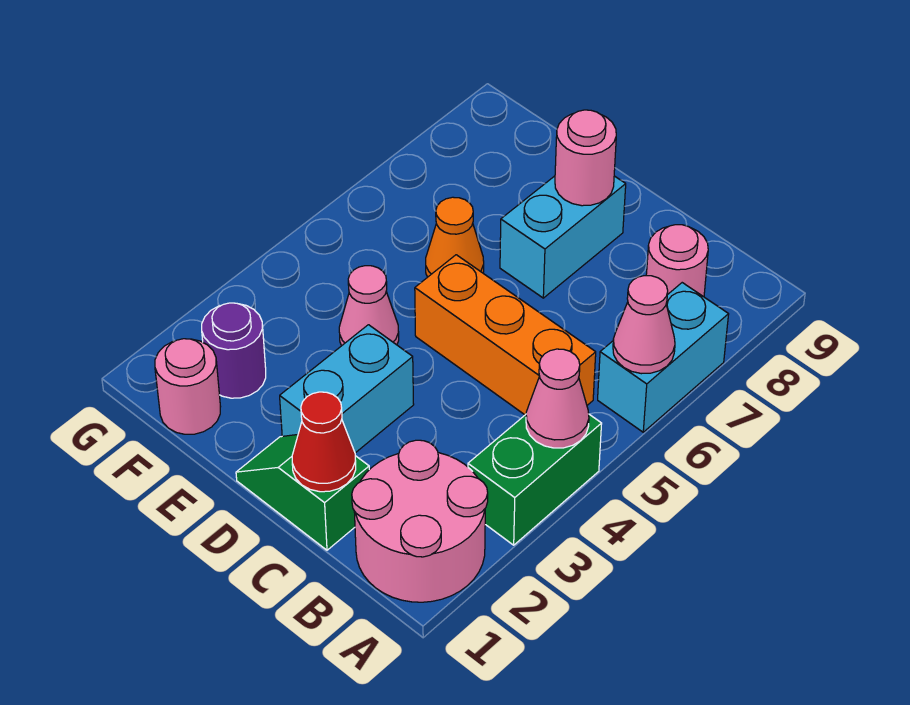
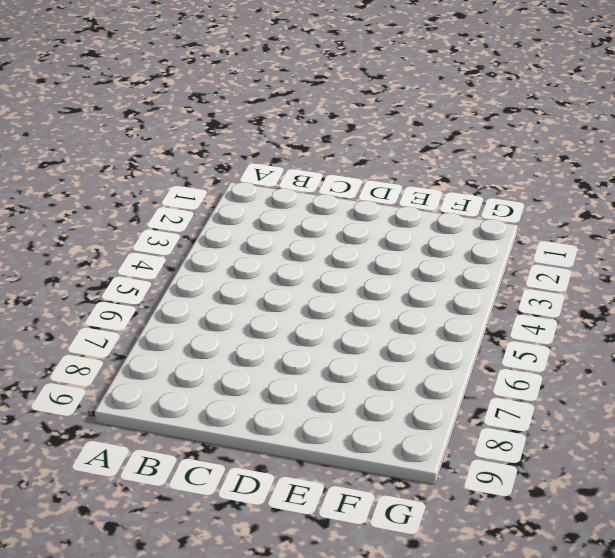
none -> pink round brick A1:B2 level 1
none -> green brick A3:A4 level 1
none -> cyan brick A6:A7 level 1

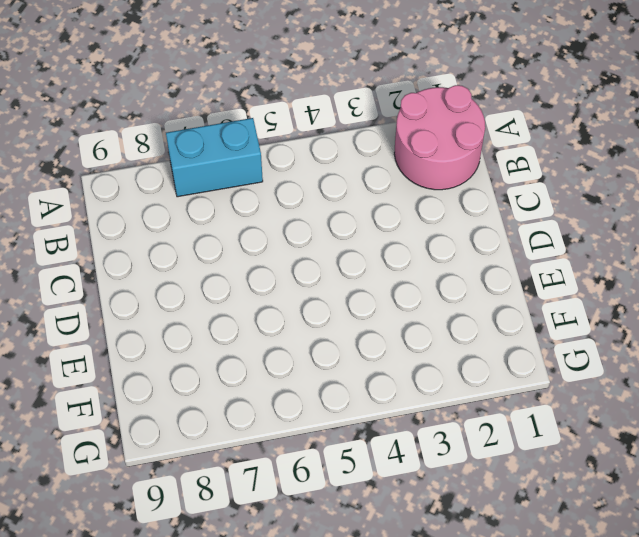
none -> green brick A3:A4 level 1
none -> orange brick B5:D5 level 1
none -> pink round brick B8 level 1

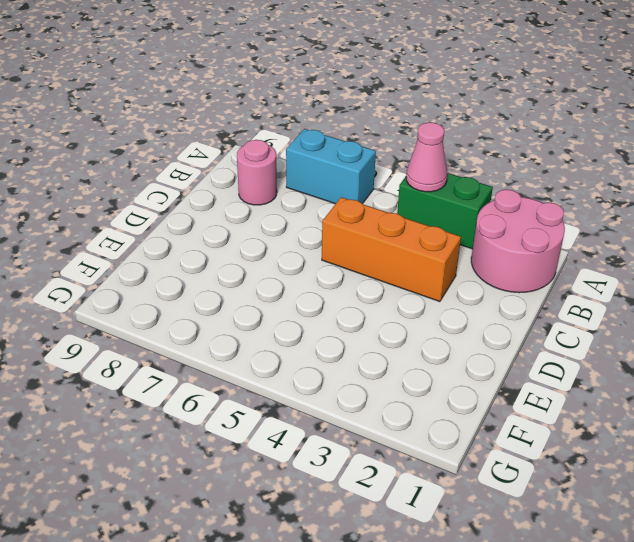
orange brick C3:C5 level 1 -> orange brick B5:D5 level 1
none -> green slope C1:D1 level 1 top C
none -> cyan brick D2:D3 level 1
none -> cyan brick D7:D8 level 1

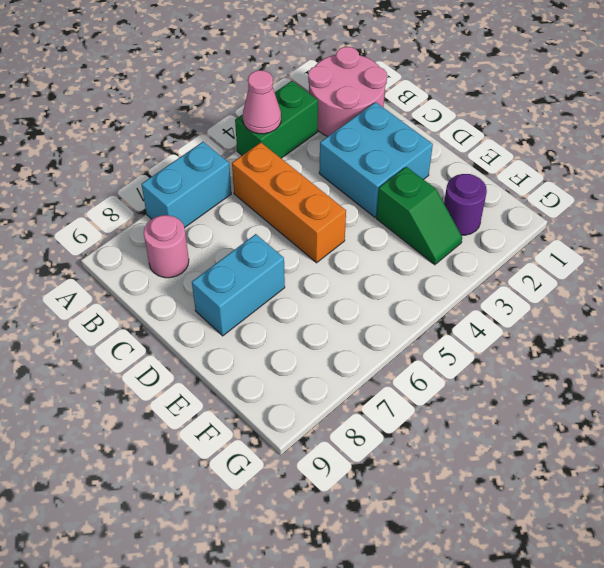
cyan brick C2:D3 level 1 -> cyan brick D2:D3 level 1
green slope E3:F3 level 1 top E -> green slope C1:D1 level 1 top C
none -> pink cone E4 level 1
none -> orange cone E6 level 1
none -> pink round brick F1 level 1

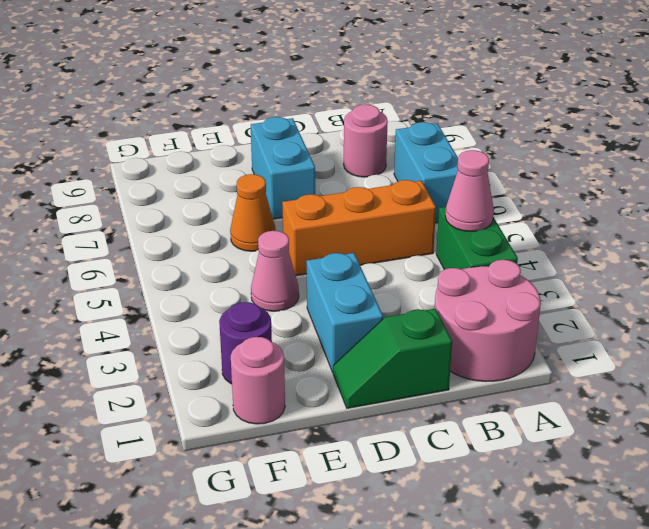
none -> pink cone A6 level 2
none -> red cone C1 level 2
none -> pink round brick D8 level 2

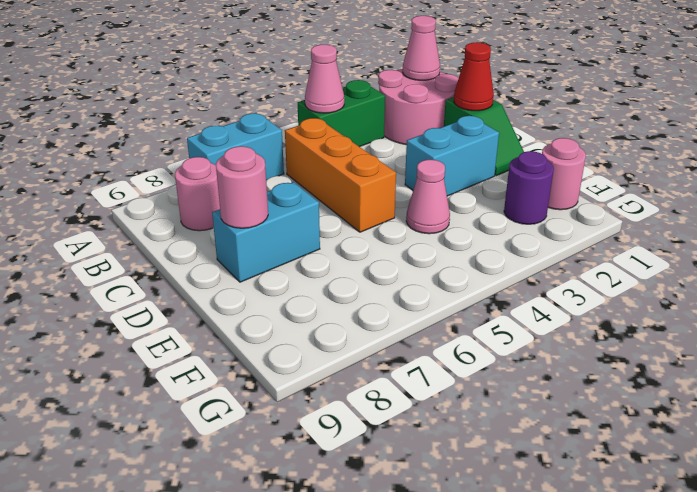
pink cone A1 level 2 -> pink cone A6 level 2
none -> orange cone E6 level 1

